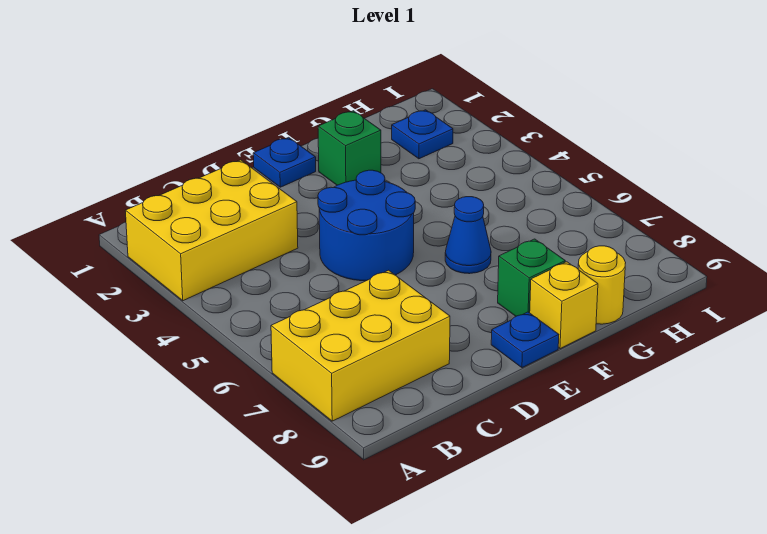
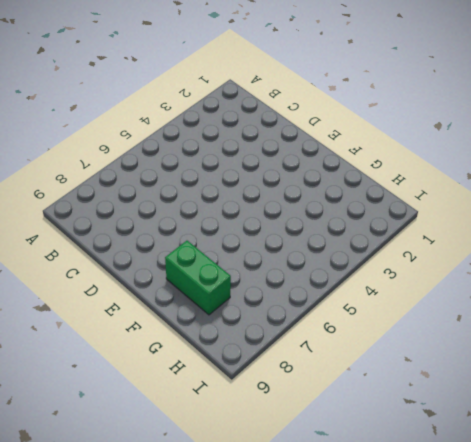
green brick F8:G8 level 1 -> green brick F8 level 1
none -> yellow brick A2:C3 level 1
none -> yellow brick A7:C8 level 1

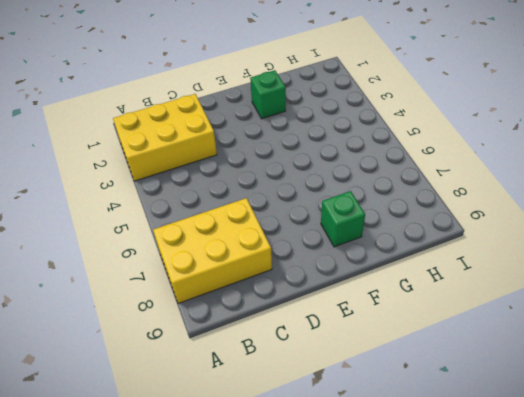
none -> blue round brick D4:E5 level 1
none -> blue plate E1 level 1

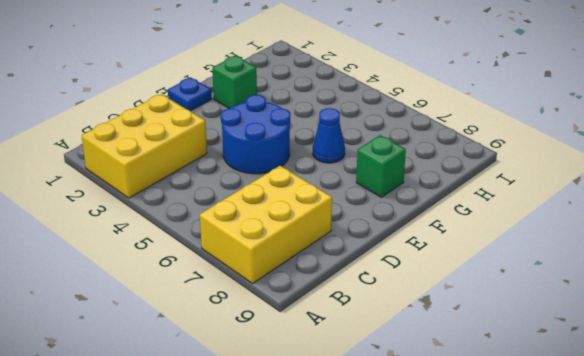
none -> blue plate E9 level 1
none -> yellow brick F9 level 1

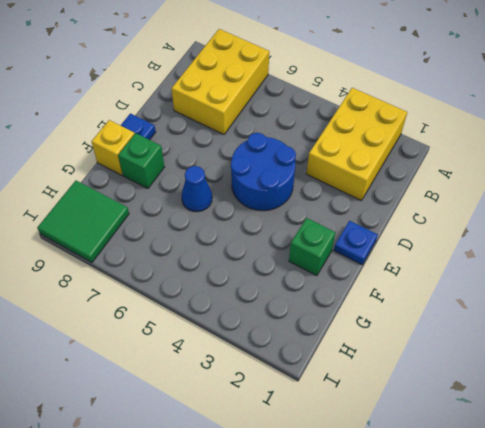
green tile H8:I9 level 1 -> none
none -> yellow round brick G9 level 1
none -> blue plate H2 level 1

